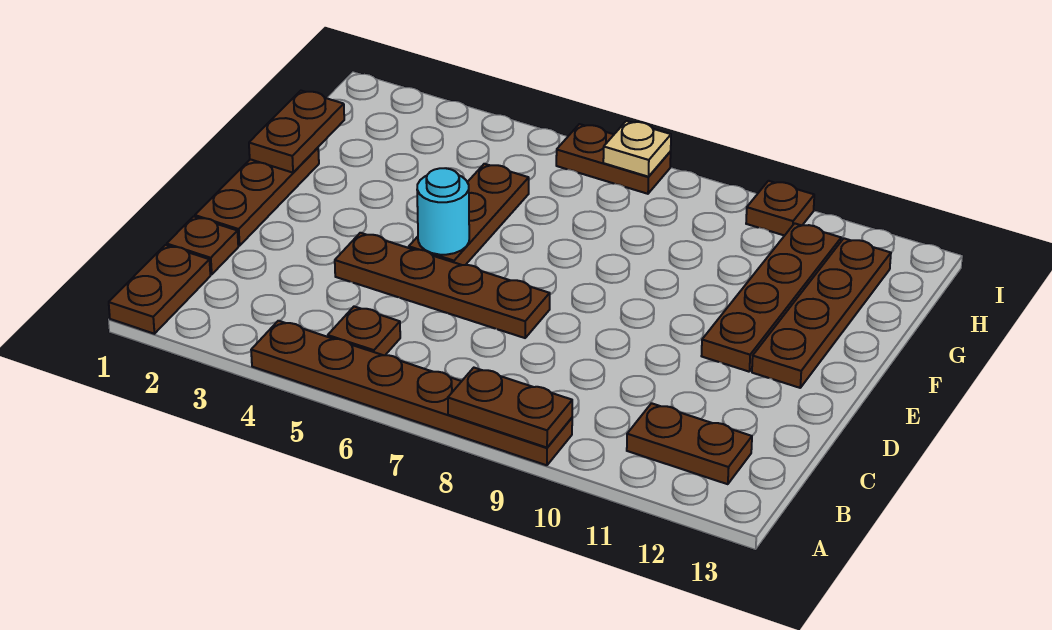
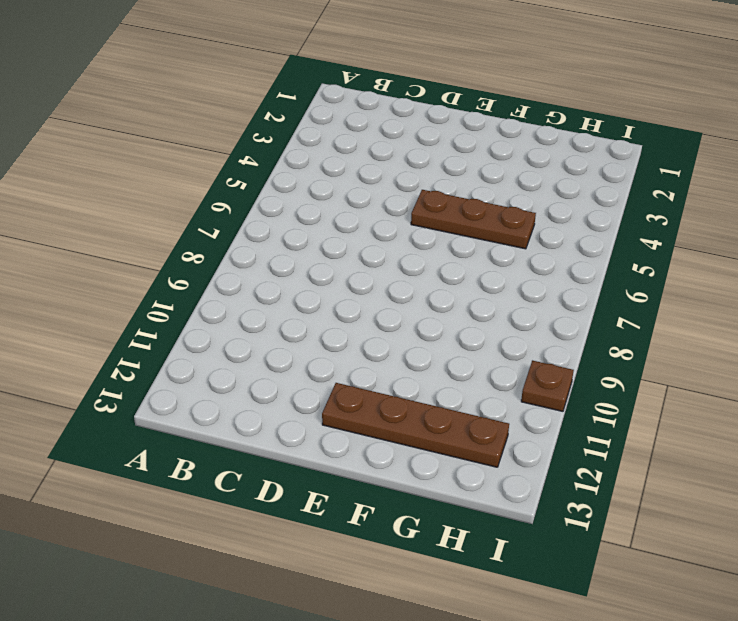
none -> brown plate A1:B1 level 1
none -> brown plate A4:A9 level 1
none -> brown plate B5 level 1

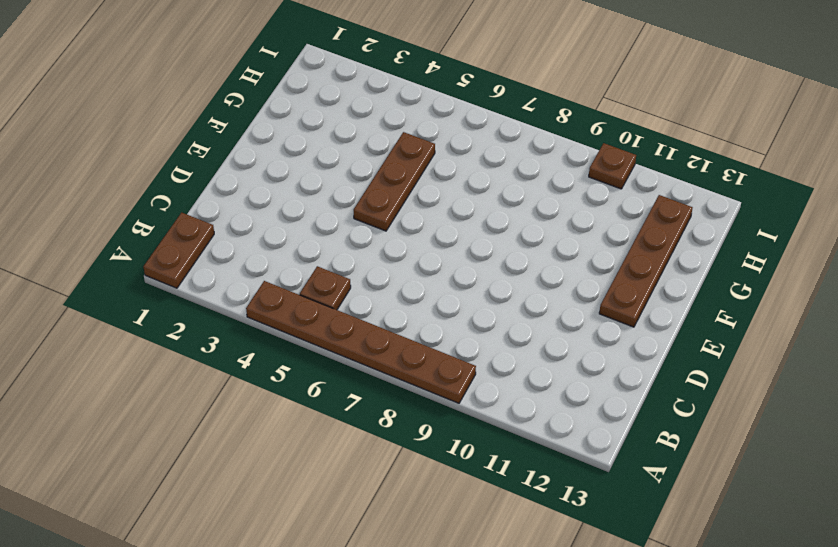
none -> brown plate B11:B12 level 1
none -> brown plate C1 level 1
none -> brown plate D1:F1 level 1

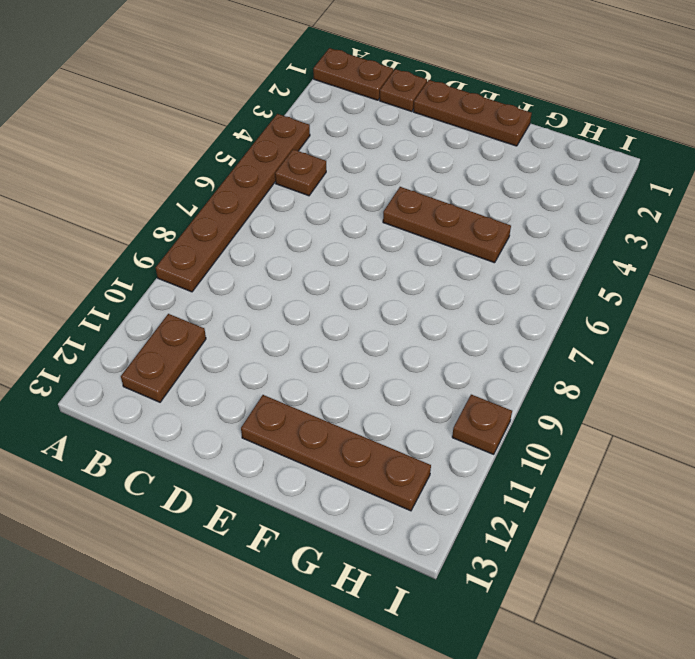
none -> brown plate D4:D7 level 1
none -> brown plate E11:H11 level 1
none -> brown plate I6:I7 level 1

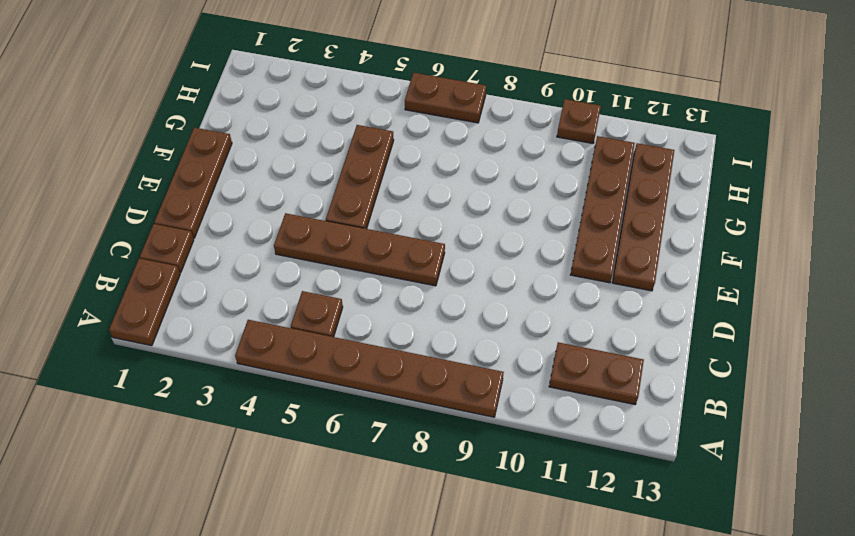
none -> brown plate A8:A9 level 2
none -> cyan round brick E5 level 2
none -> brown plate F1:G1 level 2

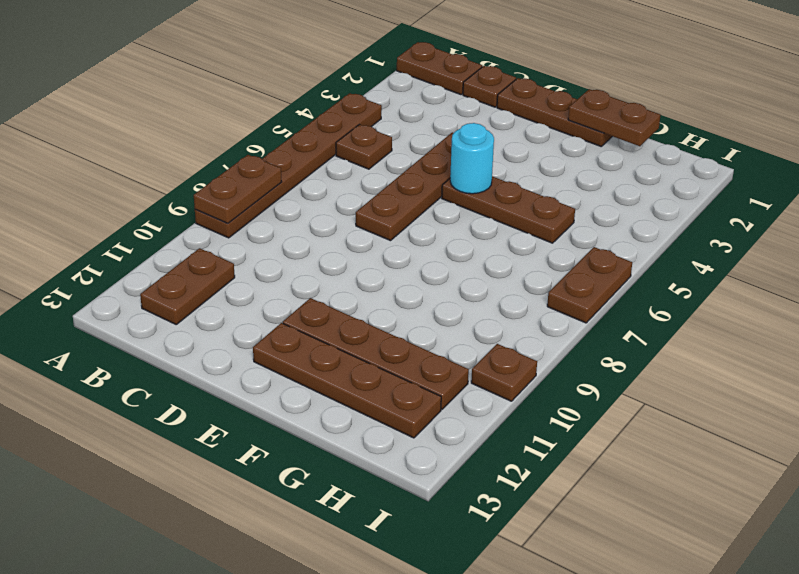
none -> tan plate I7 level 2

